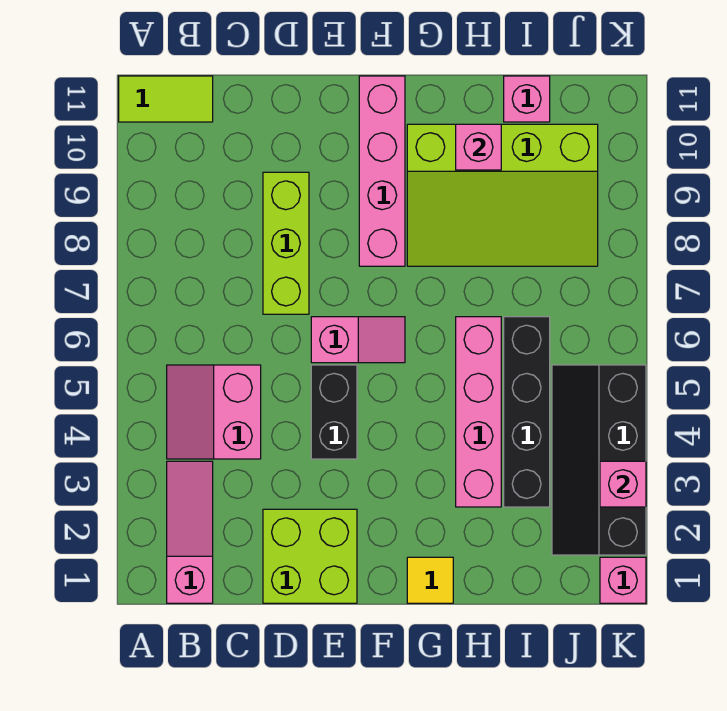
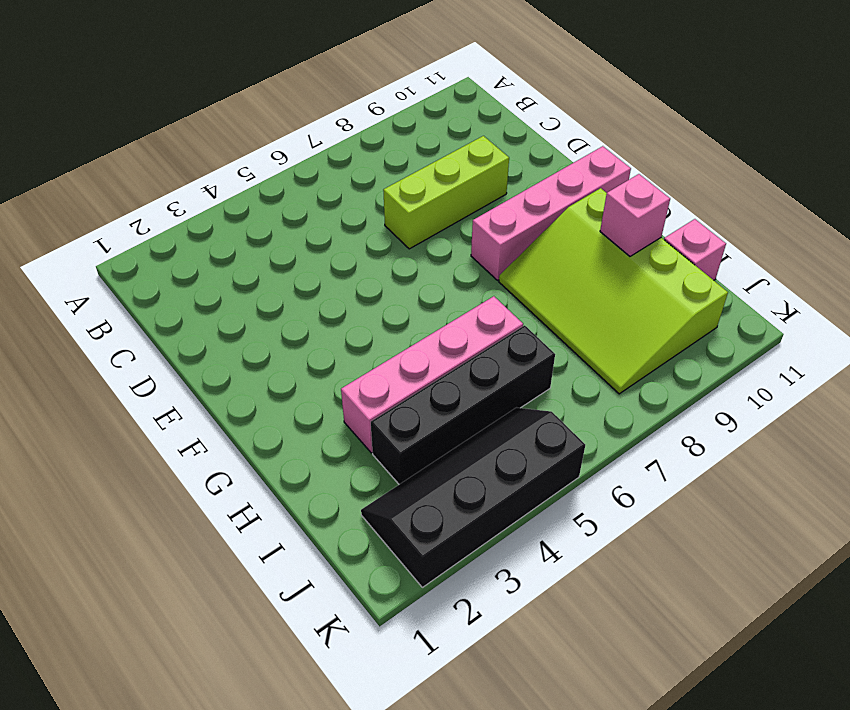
none -> lime tile A11:B11 level 1
none -> pink slope B1:B3 level 1 top 1
none -> pink slope B4:C5 level 1 top C

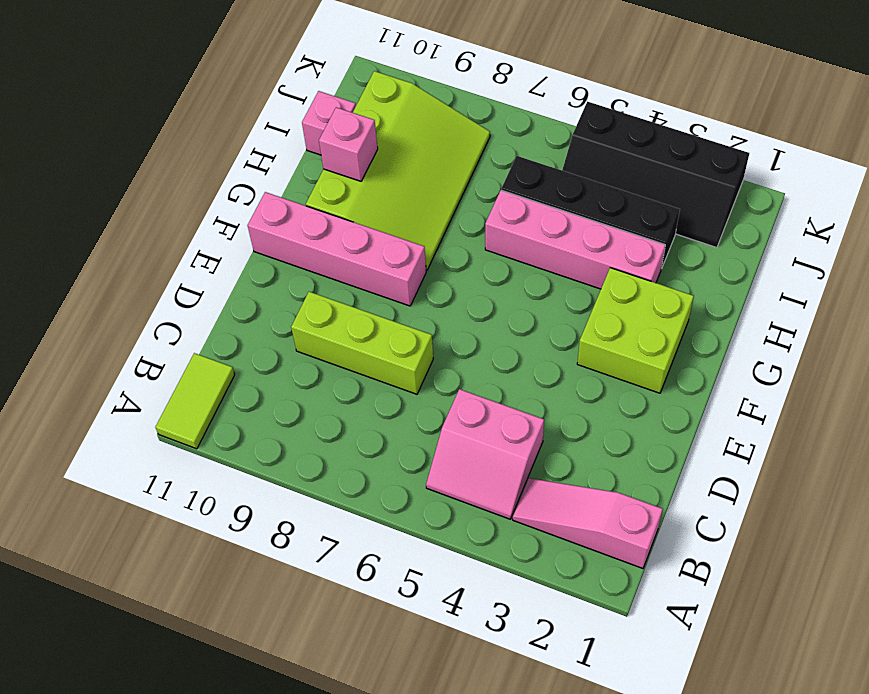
lime brick F2:G3 level 1 -> lime brick D1:E2 level 1
none -> black brick E4:E5 level 1
none -> pink slope E6:F6 level 1 top E
none -> yellow tile G1 level 1

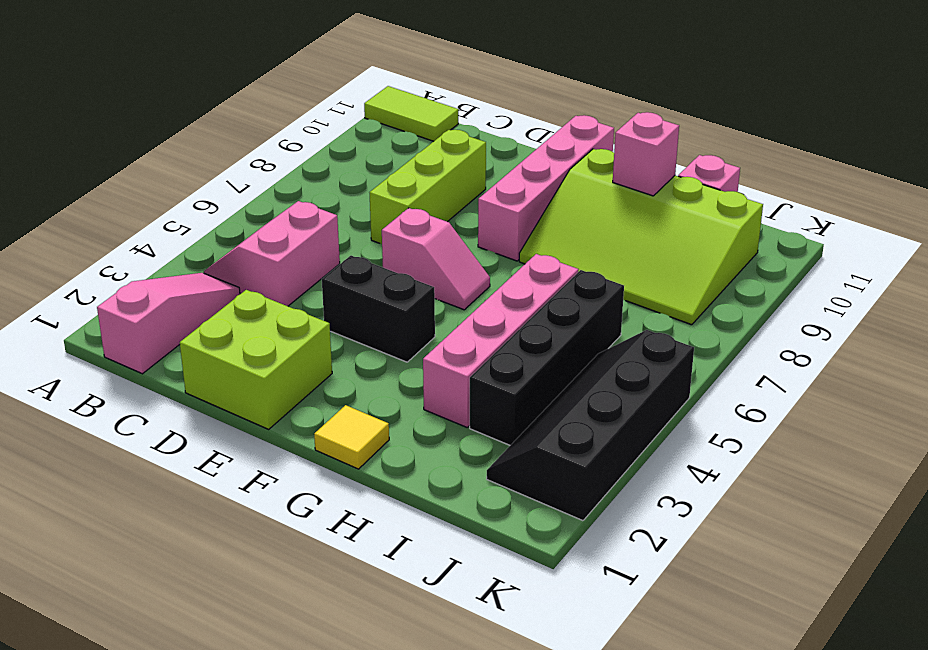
black brick E4:F4 level 1 -> black brick E4:E5 level 1
none -> pink brick K1 level 1
none -> pink brick K3 level 2

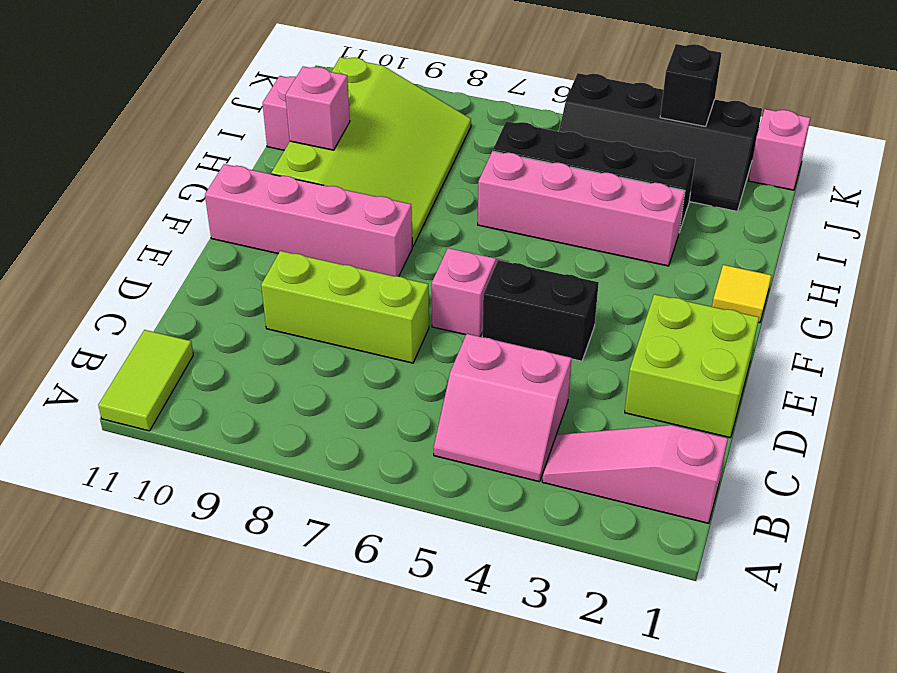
black brick K3 level 2 -> pink brick K3 level 2

